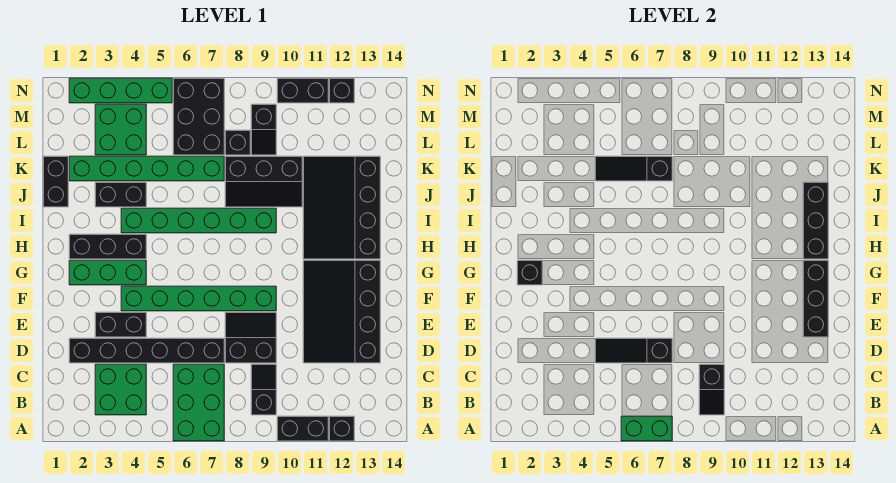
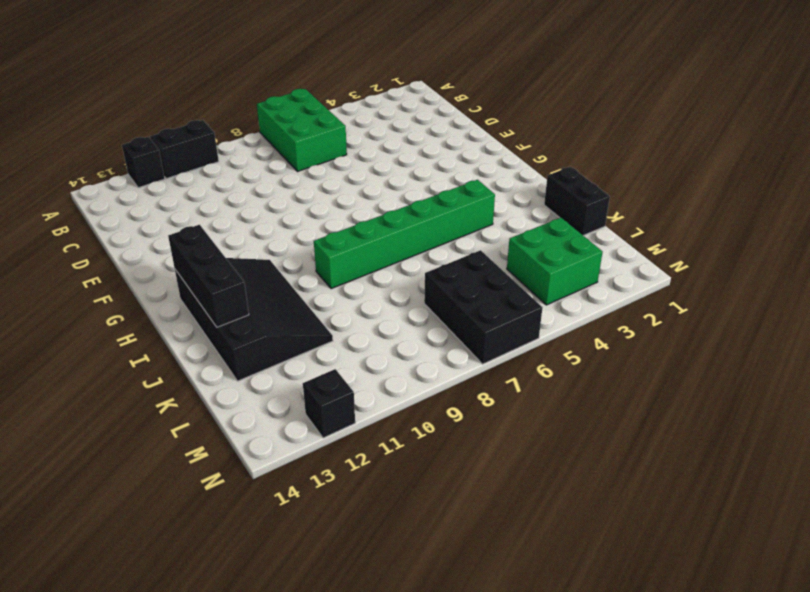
none -> green brick B3:C4 level 1
none -> black slope B9:C9 level 1 top B
none -> black brick D2:D7 level 1
none -> black slope D8:E9 level 1 top D

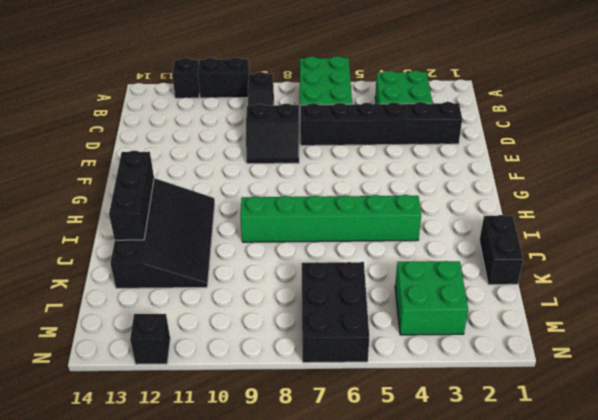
none -> black slope D11:G13 level 1 top 13
none -> black brick E3:E4 level 1
none -> green brick F4:F9 level 1
none -> green brick G2:G4 level 1

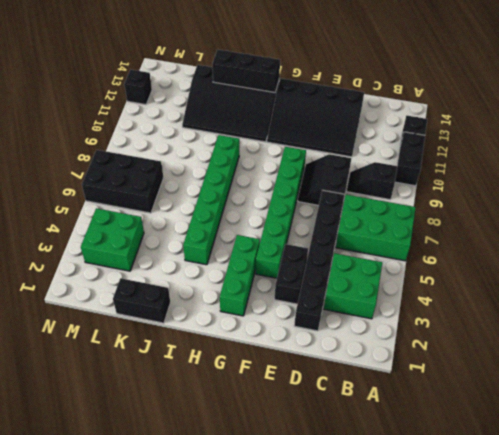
none -> black brick H2:H4 level 1
none -> black brick J3:J4 level 1
none -> black slope J8:K10 level 1 top K
none -> green brick K2:K7 level 1

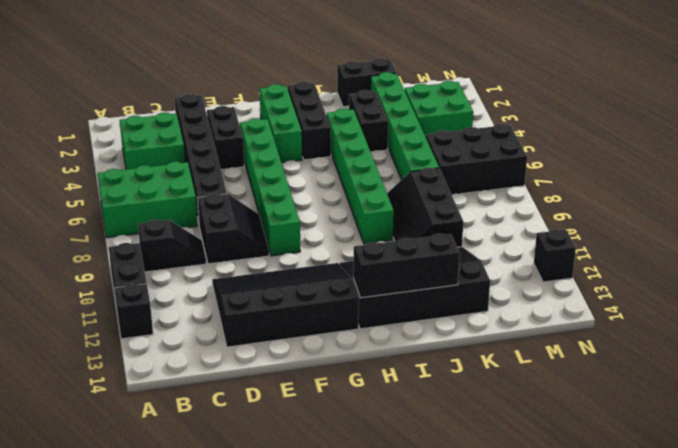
none -> black brick L8 level 1
none -> black slope L9:M9 level 1 top M
none -> green brick N2:N5 level 1
none -> black brick N10:N11 level 1

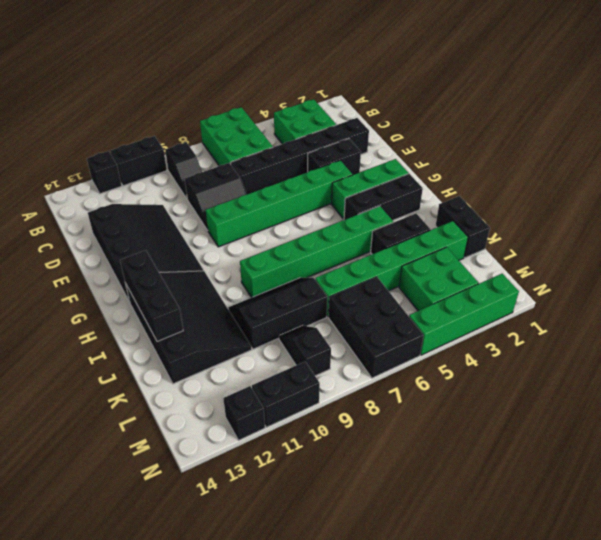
none -> black brick L8 level 1
none -> green brick A6:A7 level 2
none -> black slope B9:C9 level 2 top C
none -> black slope D5:D7 level 2 top 7

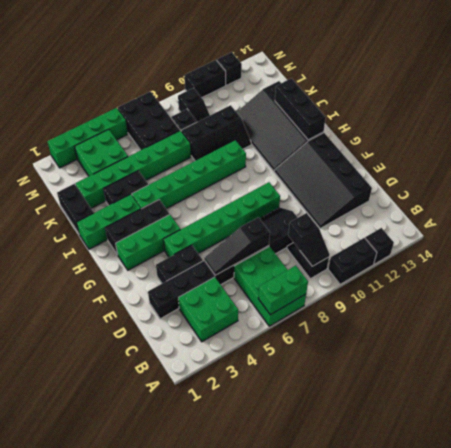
green brick I1:I3 level 1 -> none
none -> black brick E13:G13 level 2
none -> black brick G2 level 2
none -> black slope K5:K7 level 2 top 7

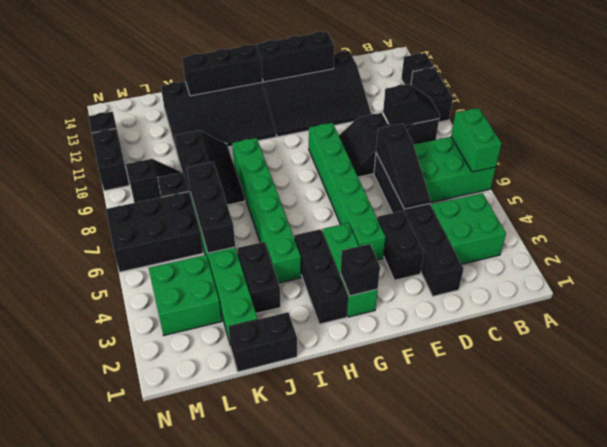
black brick K5:K7 level 2 -> black slope K5:K7 level 2 top 7
none -> green brick N2:N5 level 1

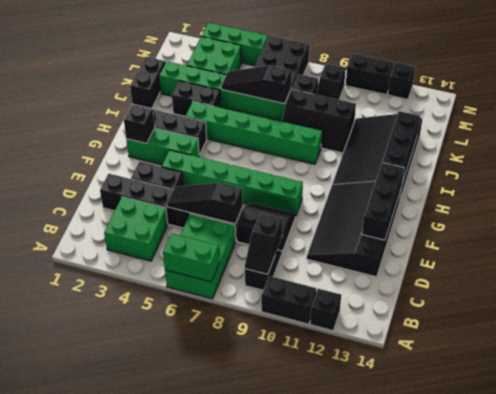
green brick N3:N5 level 1 -> green brick N2:N5 level 1

